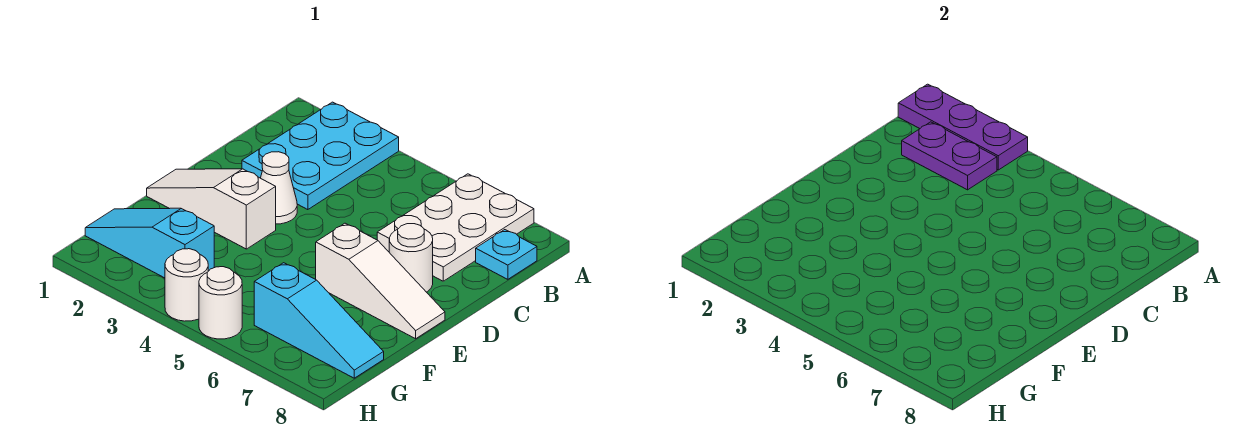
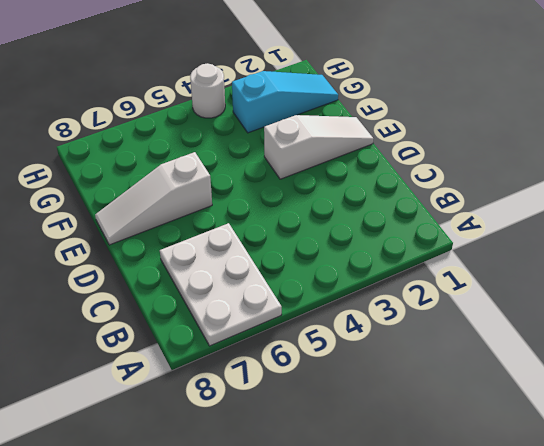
none -> cyan plate A2:C3 level 1
none -> cyan plate B8 level 1
none -> white cone D3 level 1

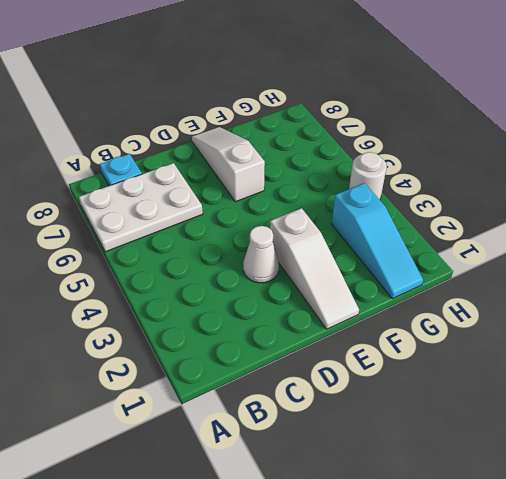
none -> cyan plate A2:C3 level 1
none -> white round brick D7 level 1
none -> cyan slope G6:G8 level 1 top 6

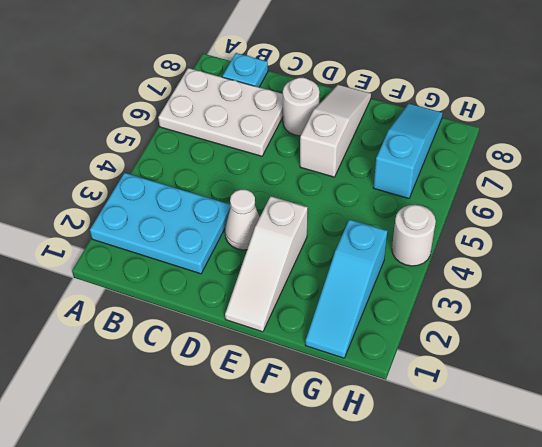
none -> white round brick H5 level 1
none -> purple plate A1:A3 level 2
none -> purple plate B2:B3 level 2

